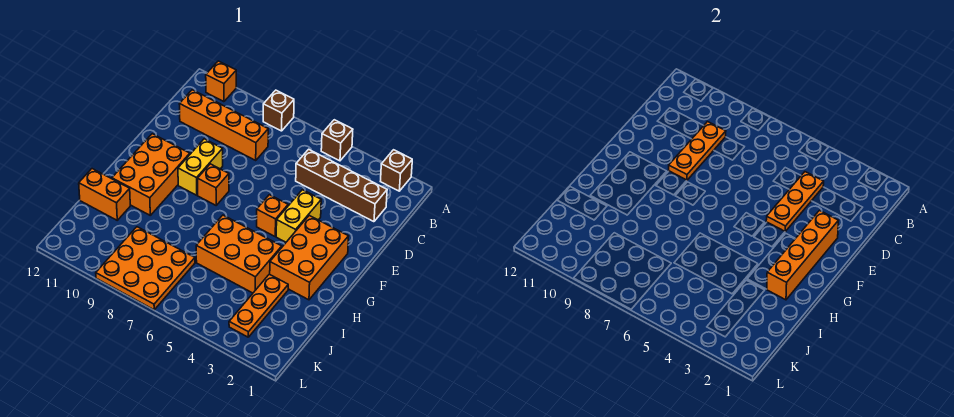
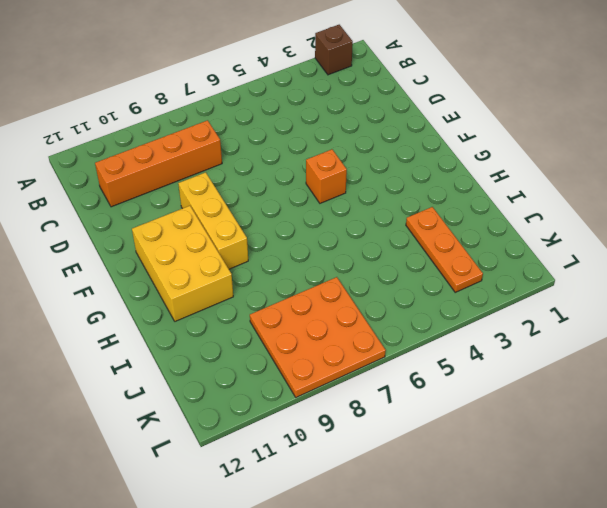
yellow brick E9:G9 level 1 -> yellow brick E9:F9 level 1
yellow brick F10:H11 level 1 -> orange brick F10:H11 level 1
none -> brown brick A5 level 1
none -> brown brick A8 level 1
none -> orange brick A11 level 1

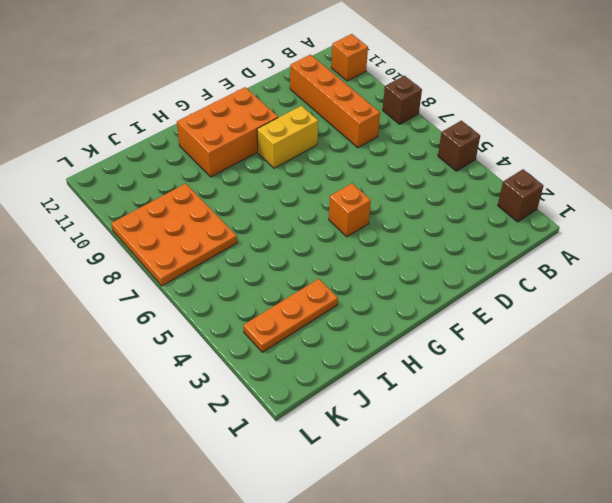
none -> brown brick C2:C5 level 1
none -> yellow brick E4:F4 level 1
none -> orange brick F2:H3 level 1

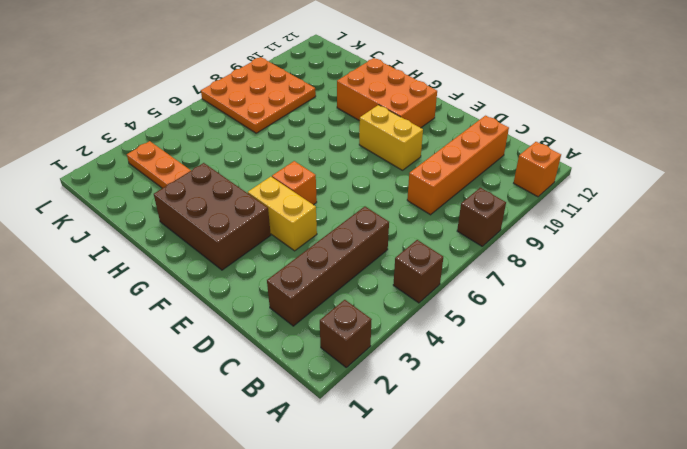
brown brick F2:H3 level 1 -> orange brick F2:H3 level 1
none -> orange brick F8 level 1
none -> orange brick H4:I6 level 1
none -> orange brick I11:I12 level 1

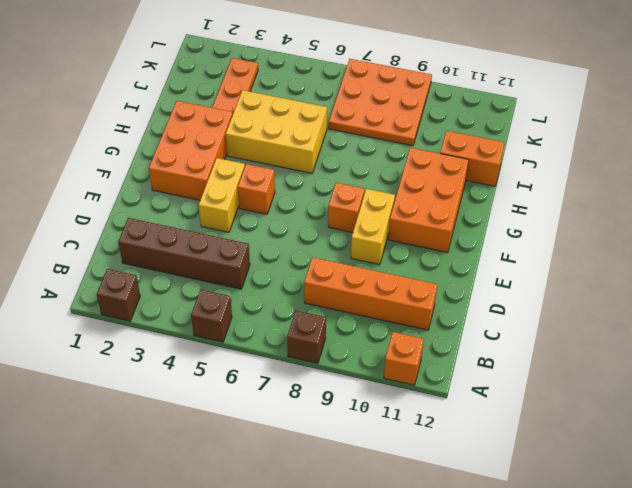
yellow brick H4:I6 level 1 -> orange brick H4:I6 level 1
none -> orange plate C4:E4 level 2
none -> orange plate C9:E9 level 2
none -> orange brick E2:H2 level 2

